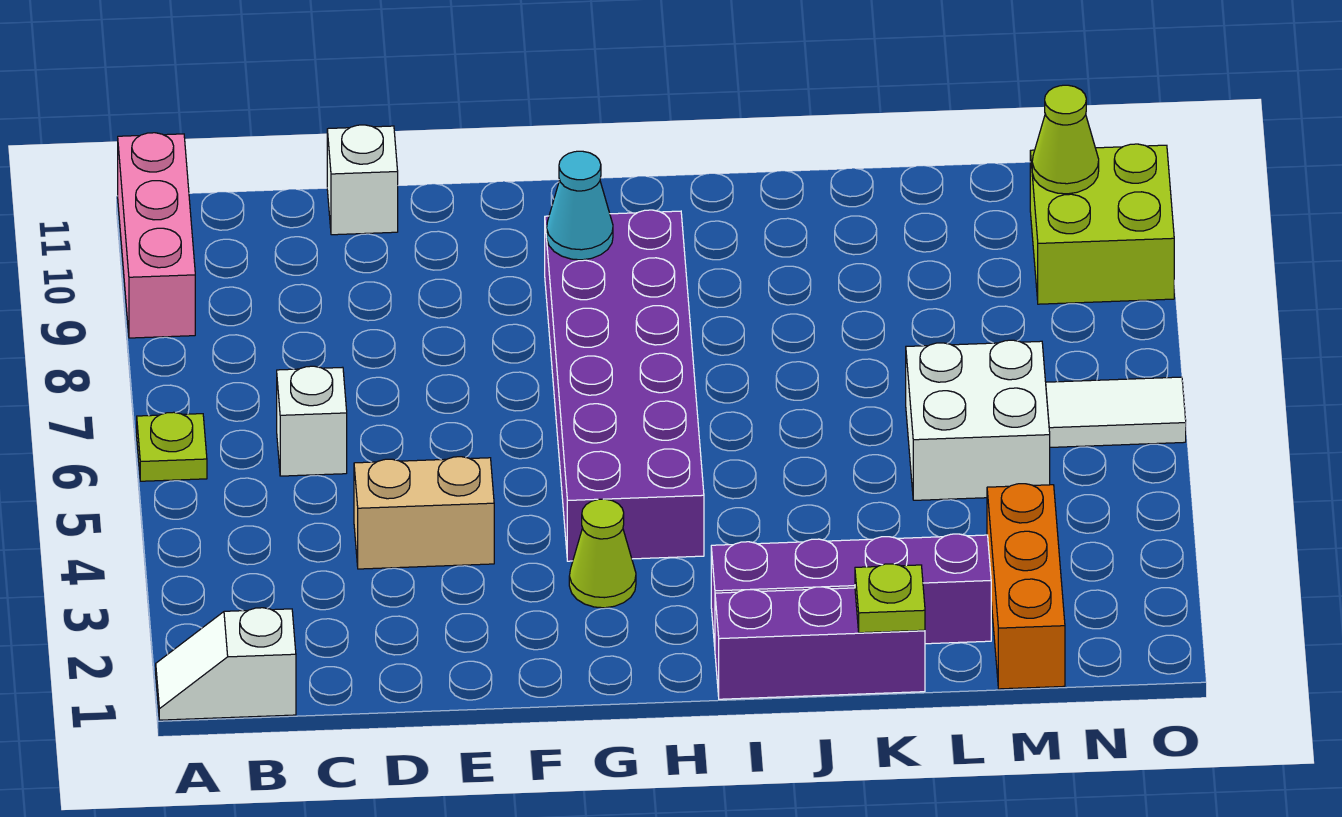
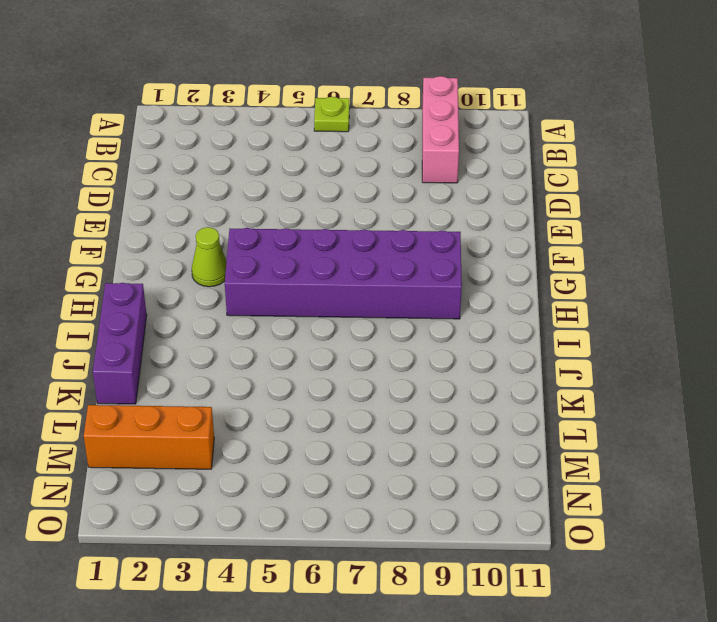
pink brick A9:C9 level 1 -> pink brick A9:A11 level 1
none -> white slope A1:B1 level 1 top B
none -> white brick C6 level 1
none -> tan brick D4:E4 level 1

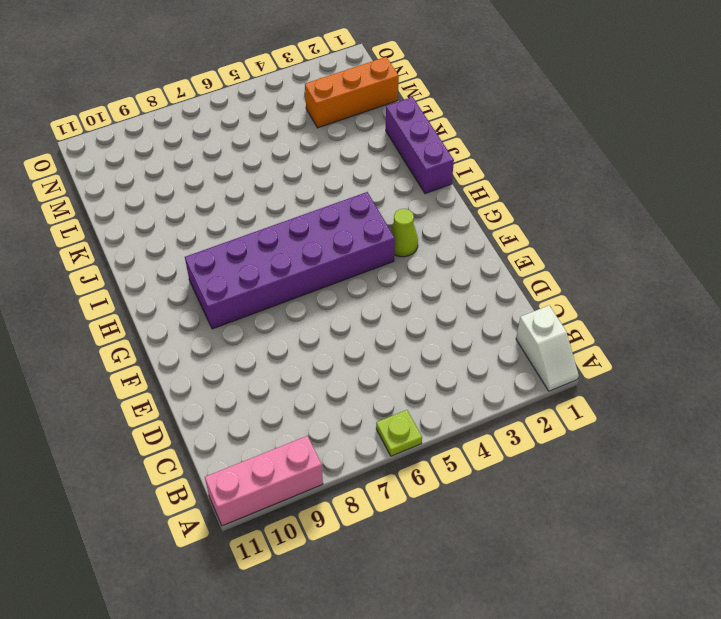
none -> white brick C6 level 1
none -> tan brick D4:E4 level 1
none -> white brick D11 level 1

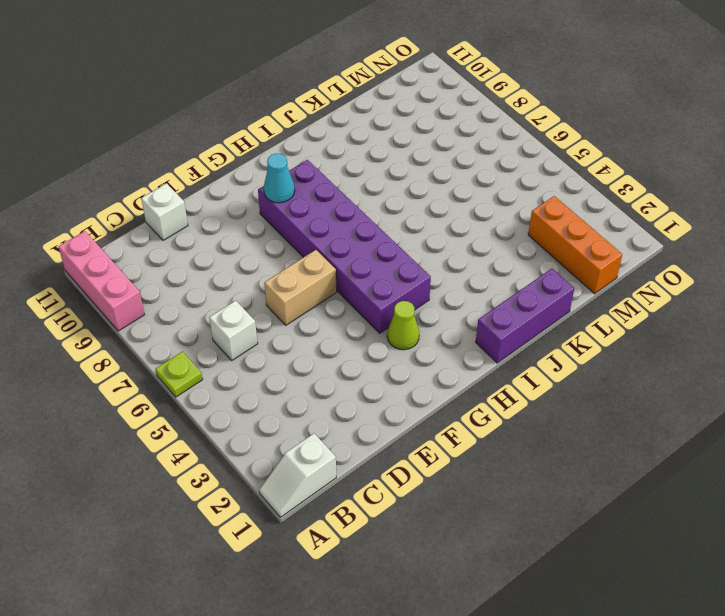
tan brick E6:F6 level 1 -> tan brick D4:E4 level 1
none -> purple brick I2:L2 level 1
none -> white brick L5:M6 level 1
none -> white tile N6:O6 level 1

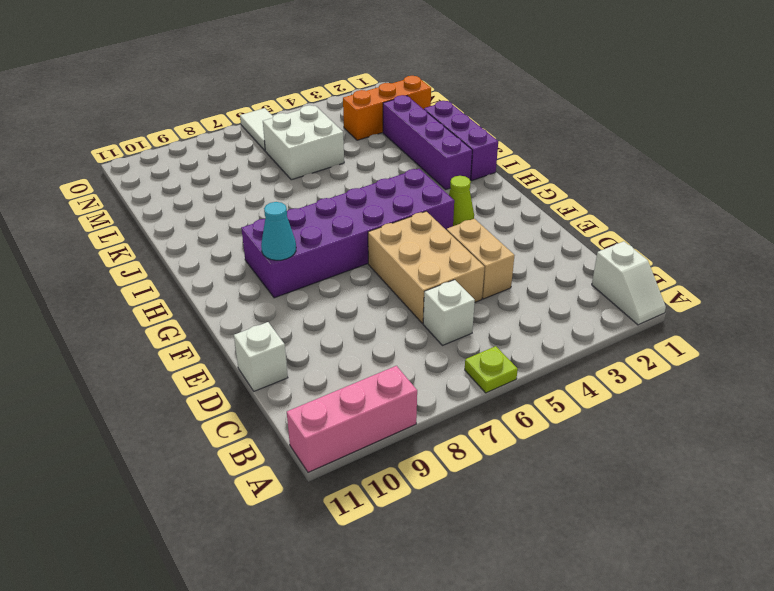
tan brick D5:F6 level 1 -> none
none -> lime brick N9:O10 level 1
none -> lime plate K1 level 2
none -> lime cone N10 level 2

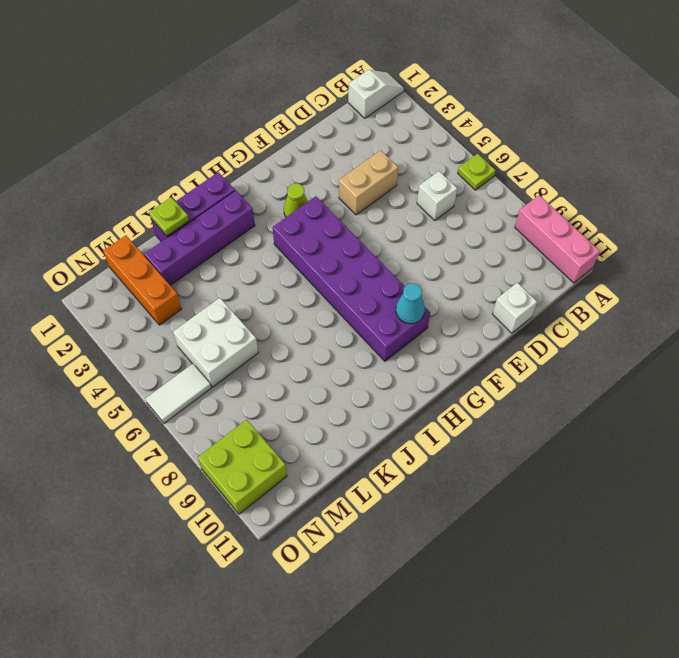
none -> lime cone N10 level 2

